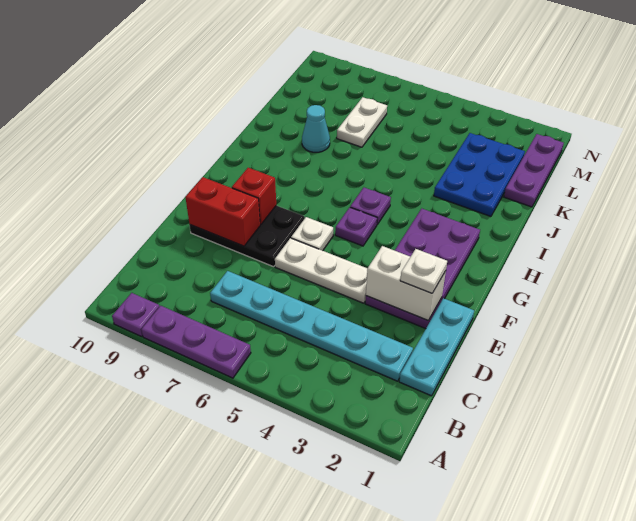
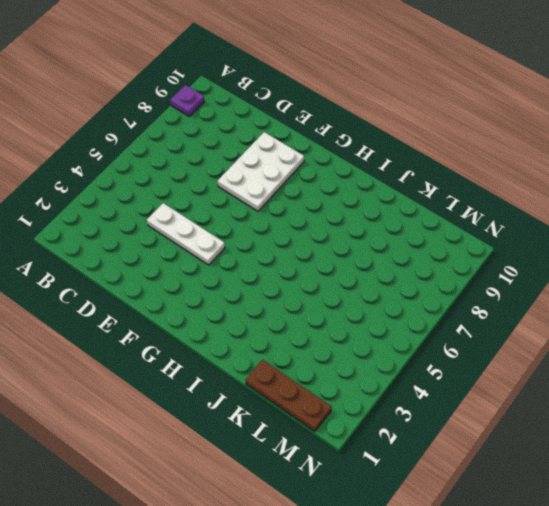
white plate D4:F4 level 1 -> white plate E4:E6 level 1
white plate E7:F9 level 1 -> black plate E7:F9 level 1
brown plate K1:M1 level 1 -> purple plate K1:M1 level 1
none -> purple plate A6:A8 level 1
none -> cyan plate C1:E1 level 1
none -> cyan plate C2:C7 level 1

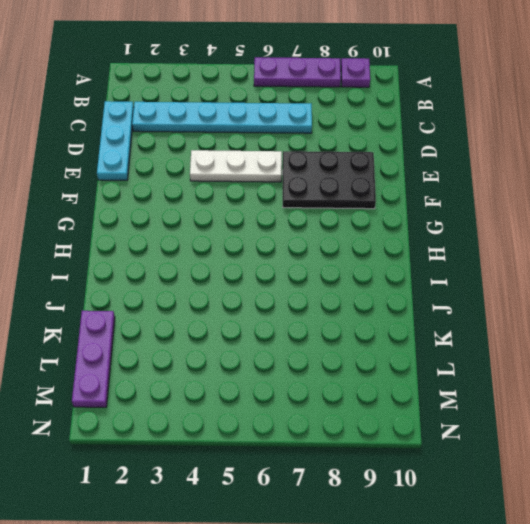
none -> purple plate E2:H3 level 1
none -> white plate F6 level 1
none -> purple plate G5 level 1

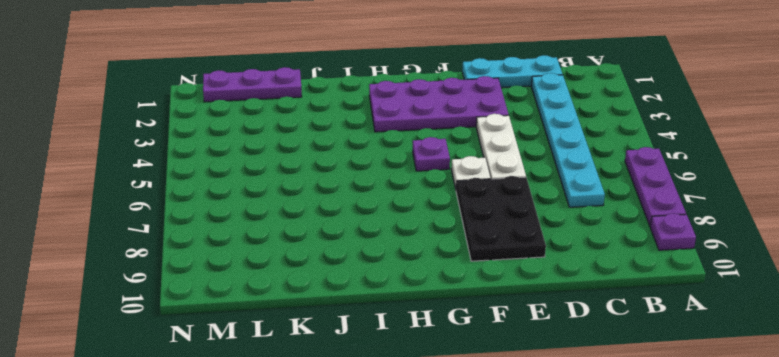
none -> purple plate H5 level 1
none -> blue plate J2:L3 level 1
none -> cyan cone J8 level 1

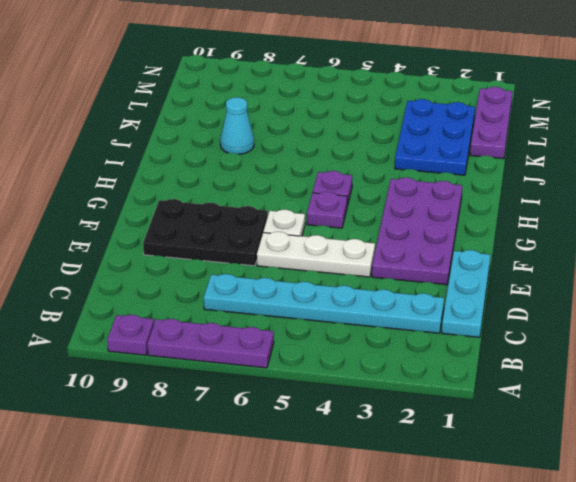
none -> white plate K7:L7 level 1
none -> white brick E2:E3 level 2
none -> red brick E8:E9 level 2

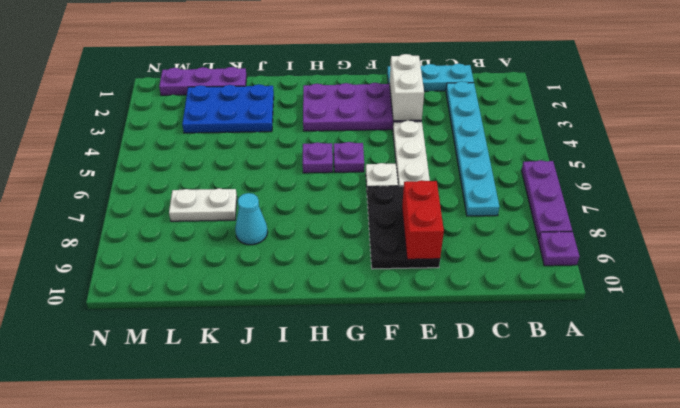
none -> red brick F8 level 2
none -> white plate E2 level 3

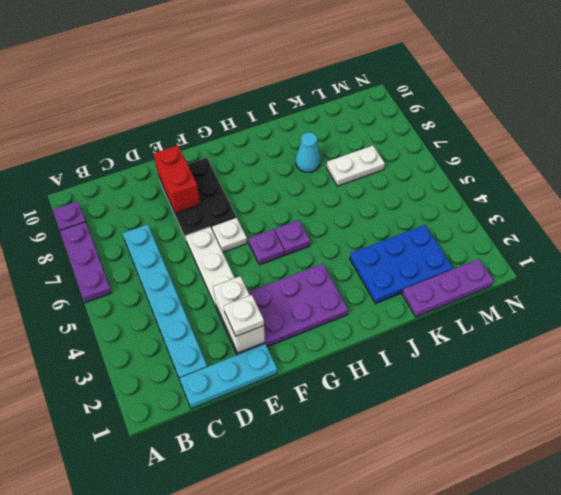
none -> red brick F8 level 2

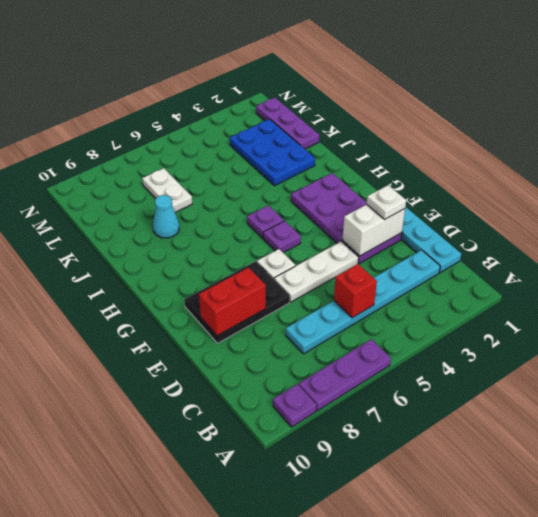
red brick C5 level 2 -> red brick F8 level 2

